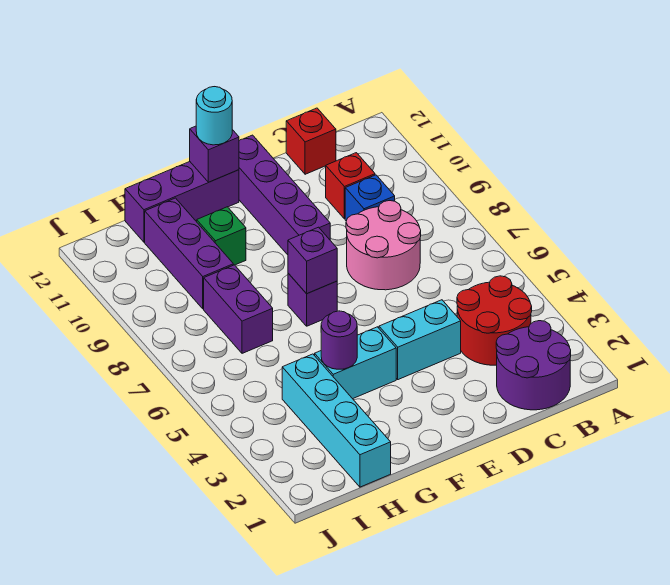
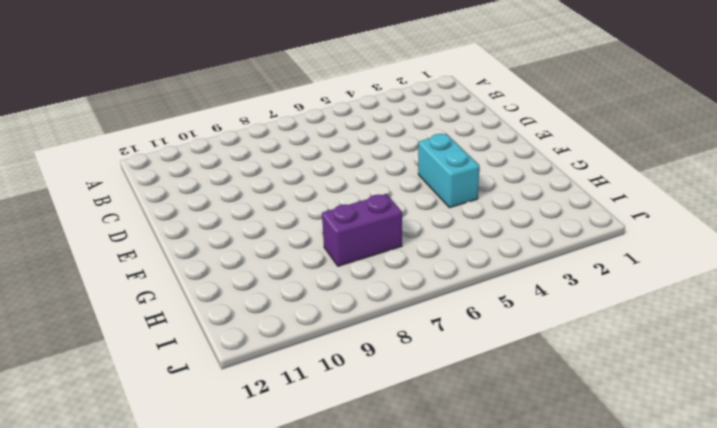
none -> purple round brick B1:C2 level 1
none -> red round brick B3:C4 level 1
none -> pink round brick C7:D8 level 1

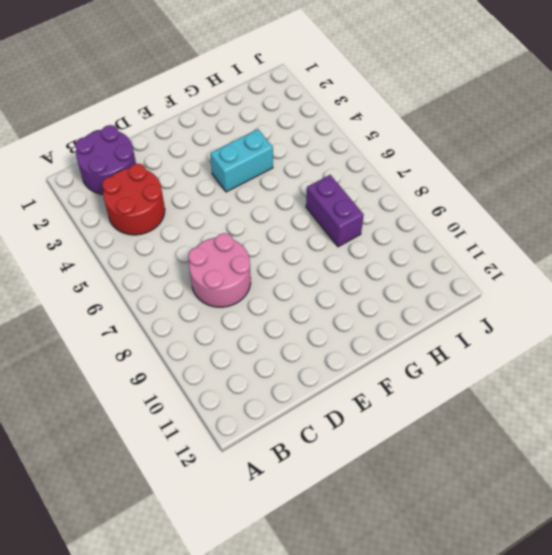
none -> blue brick C9 level 1
none -> red brick C10 level 1
none -> red brick C12 level 1

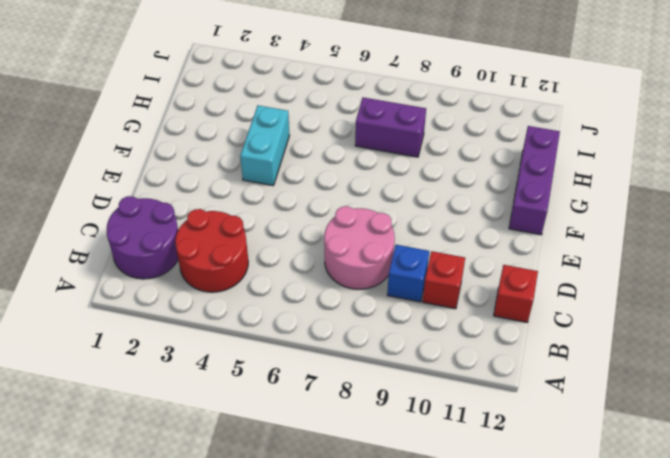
none -> cyan brick D4:E4 level 1
none -> purple brick E9:E12 level 1
none -> purple brick F7 level 1

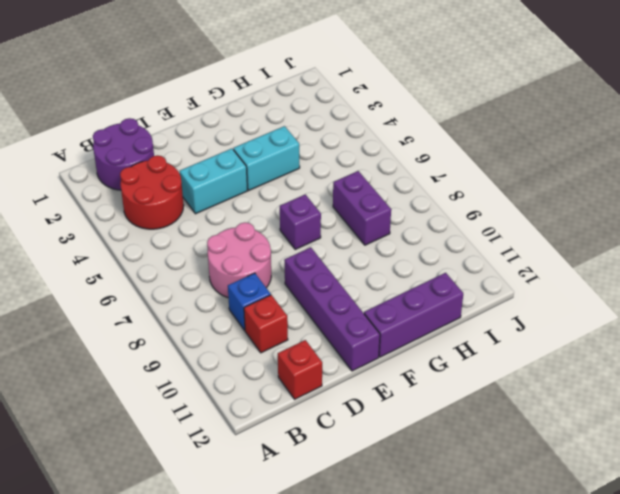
none -> green brick G10 level 1
none -> cyan brick H1:H4 level 1
none -> purple brick H9:H11 level 1

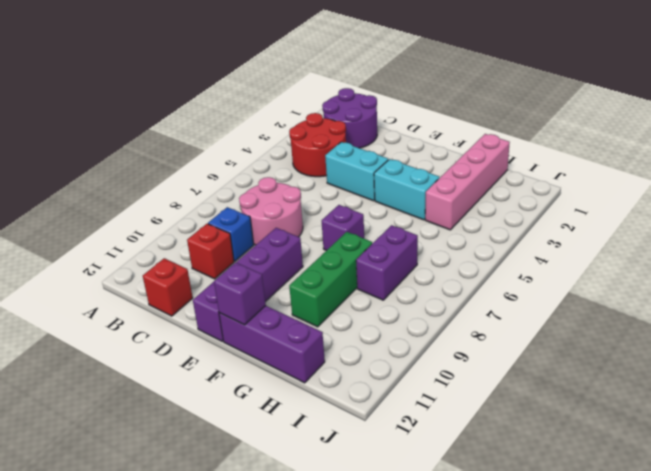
green brick G8:G10 level 1 -> green brick G10 level 1
pink brick H1:H4 level 1 -> cyan brick H1:H4 level 1
none -> purple brick H9:H11 level 1
none -> purple brick F7 level 2
none -> purple round brick G4 level 2

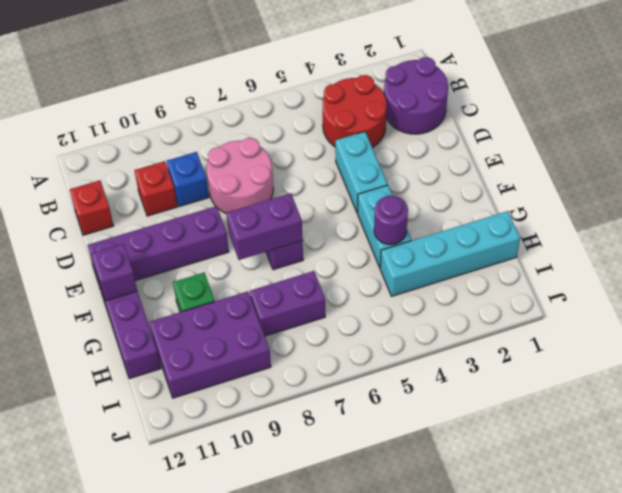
purple brick F7:F8 level 2 -> purple brick F7 level 2
purple brick H9:I11 level 1 -> purple brick H9:H11 level 1
none -> cyan round brick F12 level 3

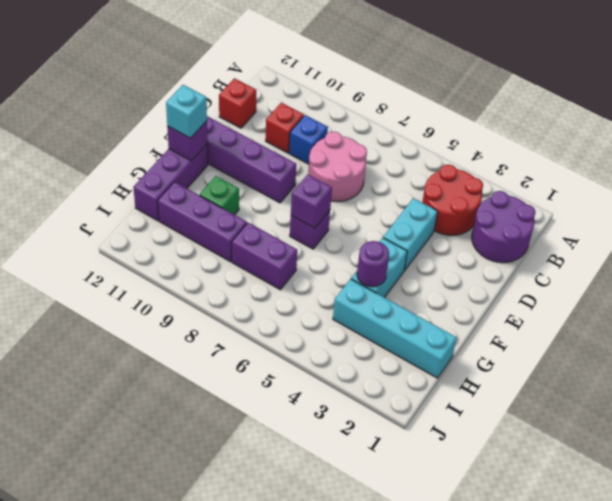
cyan brick F12 level 3 -> cyan round brick F12 level 3

